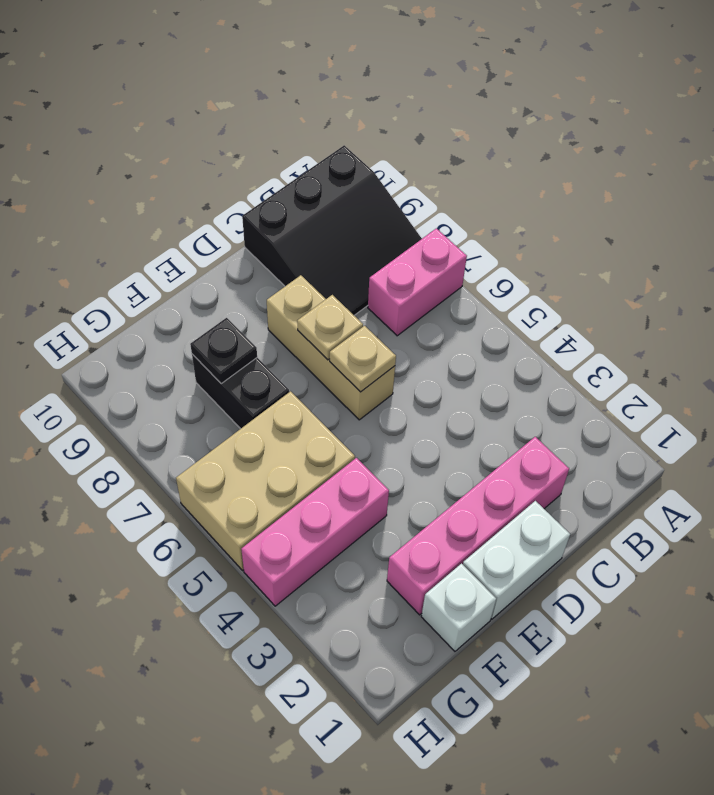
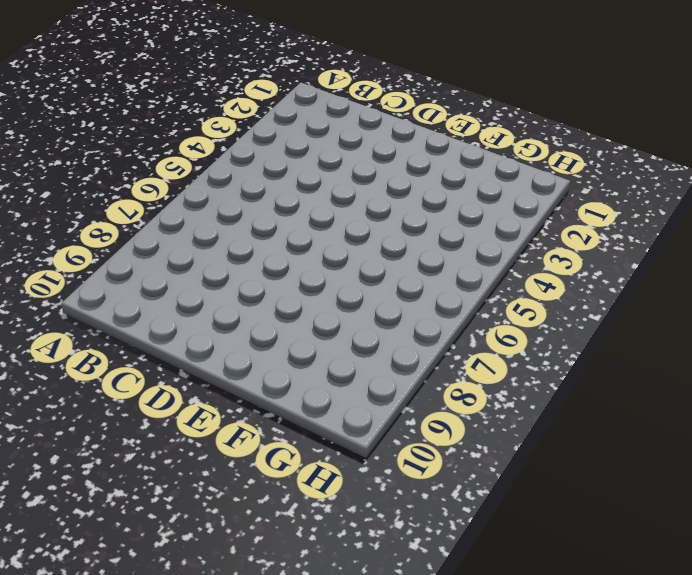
none -> pink brick A7:B7 level 1
none -> black slope A8:C10 level 1 top 10
none -> pink brick C2:F2 level 1

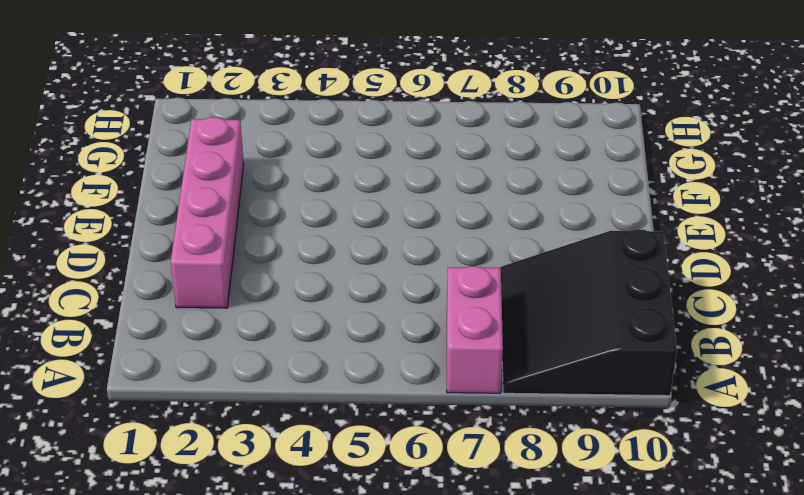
none -> white brick D1:E1 level 1
none -> tan brick D6:D8 level 1
none -> white brick F1 level 1

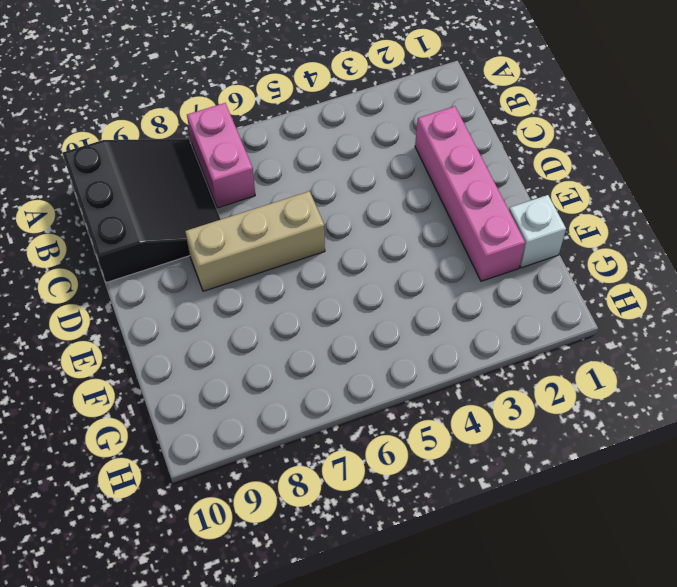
none -> white brick D1:E1 level 1
none -> pink brick F4:H4 level 1
none -> tan brick F5:H6 level 1

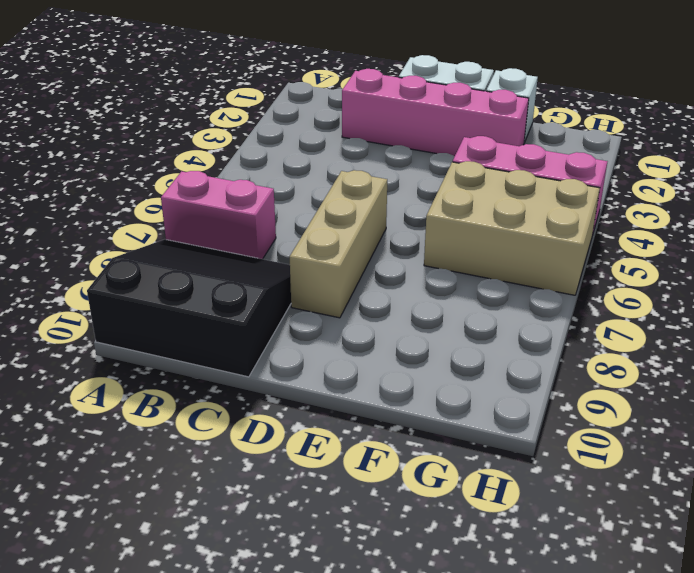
none -> black brick F7:F8 level 1
none -> tan plate D6 level 2
none -> tan plate D7 level 2

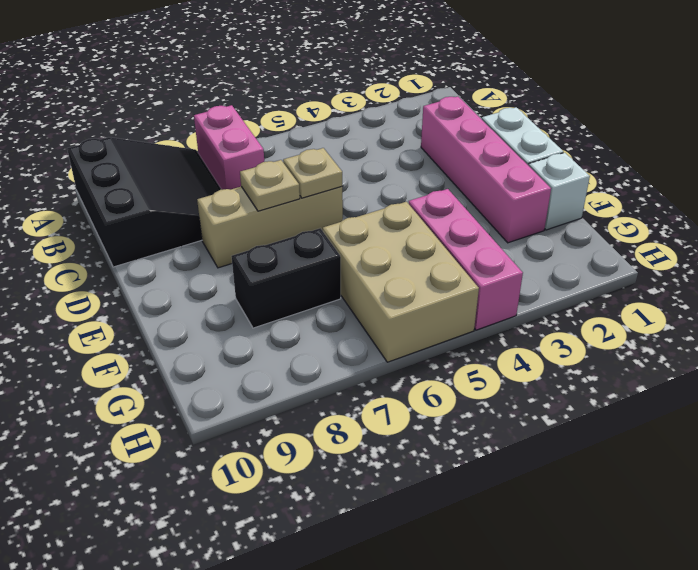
none -> black plate F8 level 2

